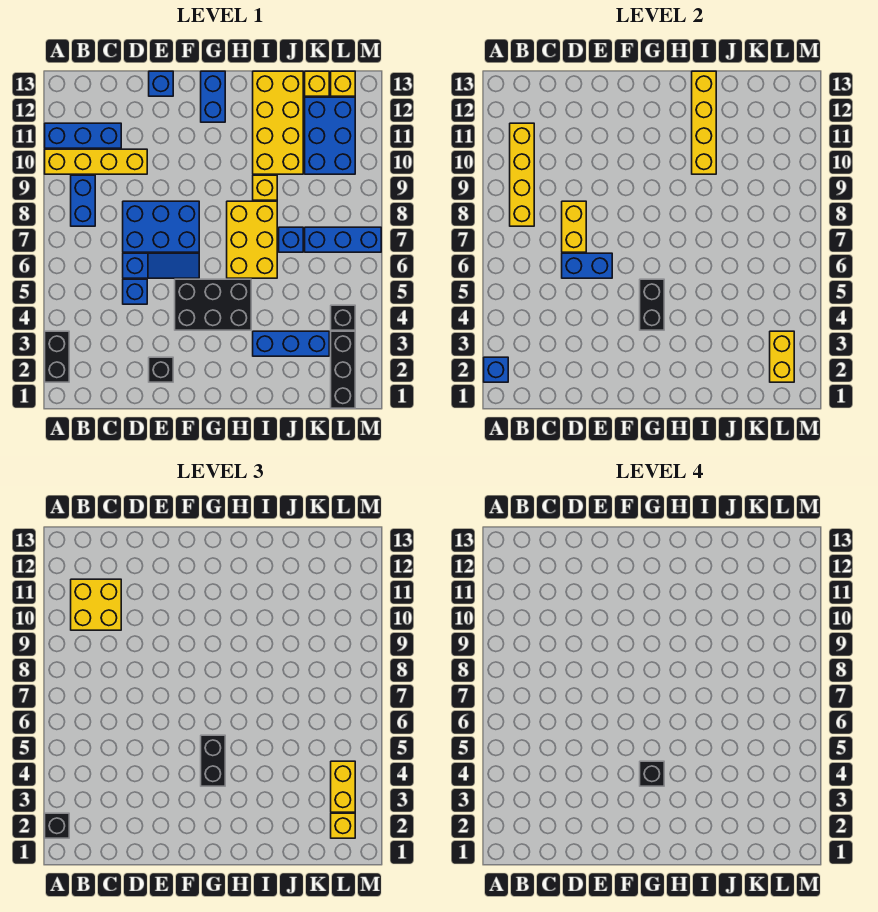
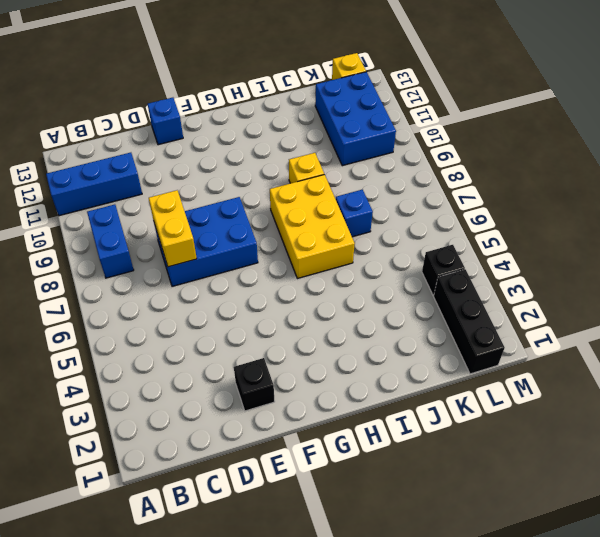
none -> black brick A2:A3 level 1
none -> yellow brick A10:D10 level 1
none -> blue brick D5 level 1
none -> blue slope D6:F6 level 1 top D

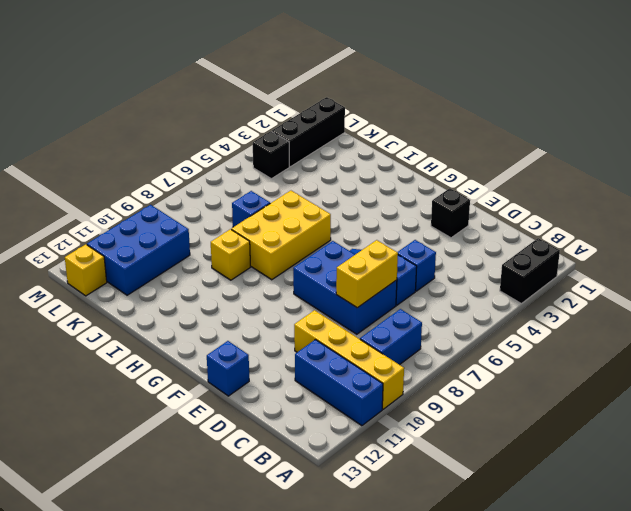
none -> black brick F4:H5 level 1
none -> blue brick G12:G13 level 1
none -> blue brick I3:K3 level 1
none -> yellow brick I10:J13 level 1

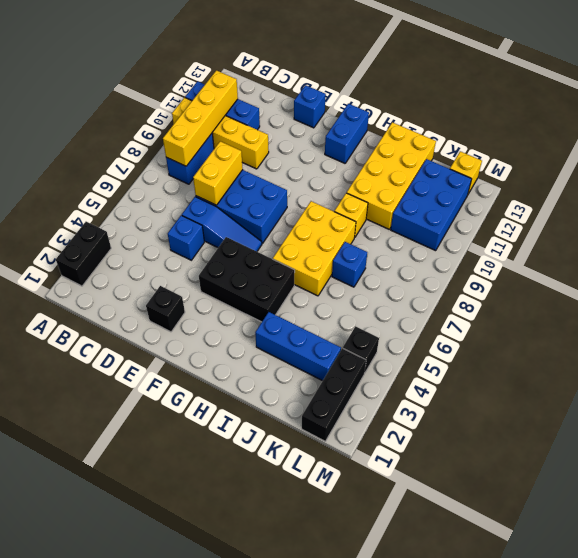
none -> blue brick K7:M7 level 1
none -> yellow brick K13 level 1
none -> blue brick A2 level 2
none -> blue brick D6:E6 level 2

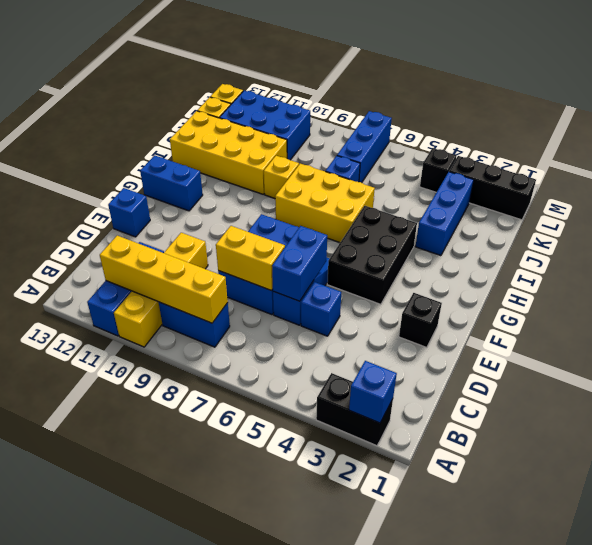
none -> black brick G4:G5 level 2
none -> yellow brick I10:I13 level 2
none -> yellow brick L2:L3 level 2
none -> black brick A2 level 3

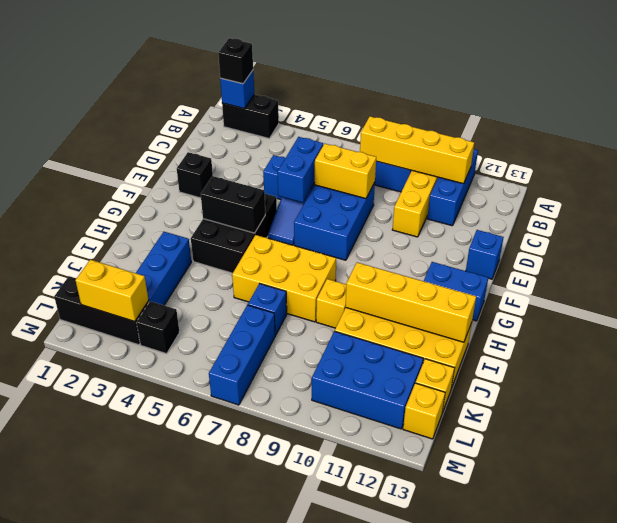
none -> yellow brick B10:C11 level 3
none -> black brick G4:G5 level 3
none -> yellow brick L2 level 3
none -> yellow brick L3:L4 level 3

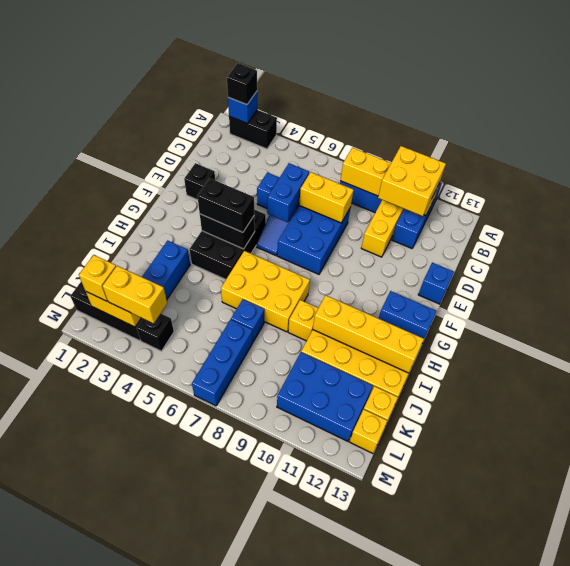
none -> black brick G4 level 4

